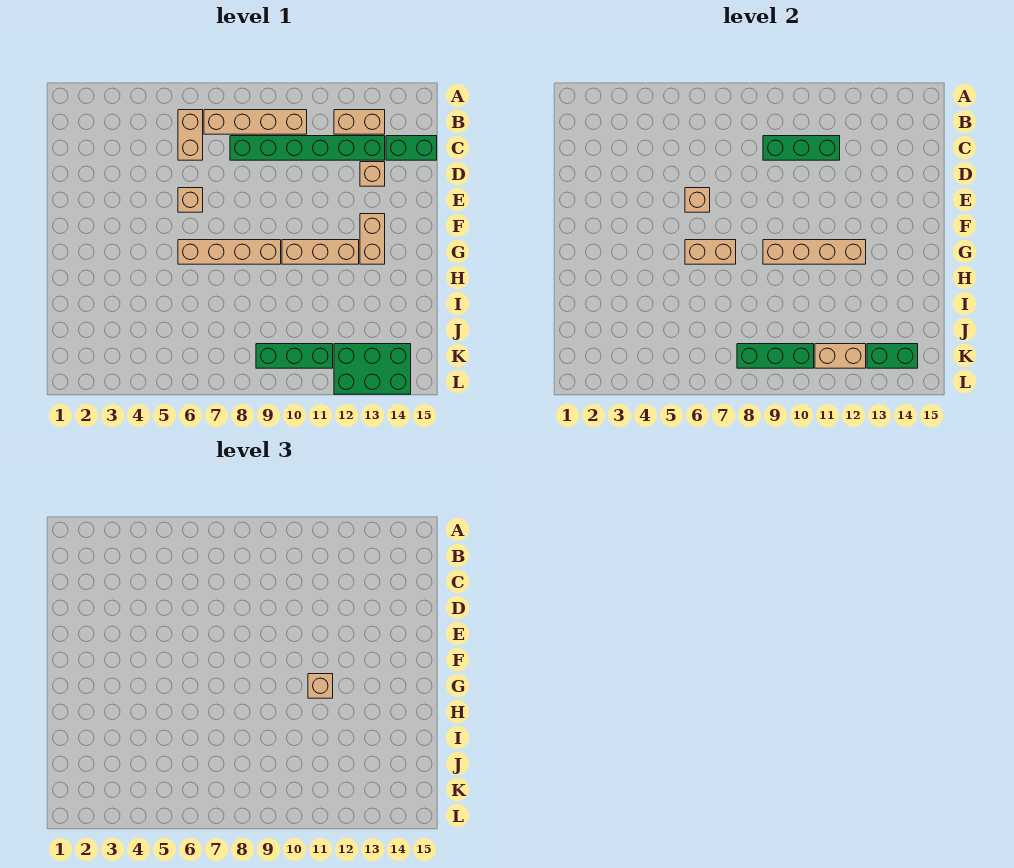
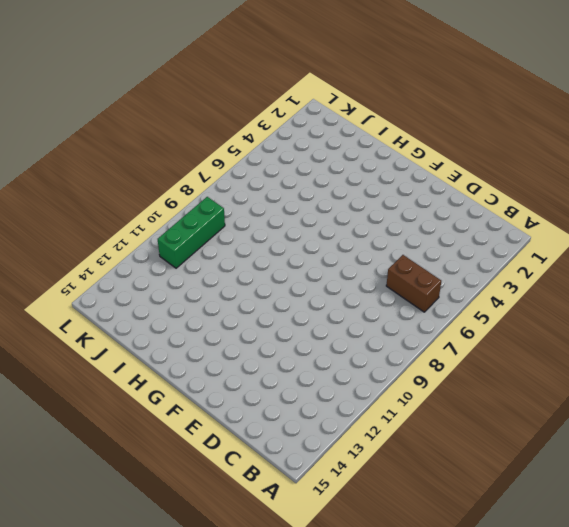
brown brick B6:C6 level 1 -> tan brick B6:C6 level 1
none -> tan brick B7:B10 level 1
none -> tan brick B12:B13 level 1
none -> green brick C8:C13 level 1

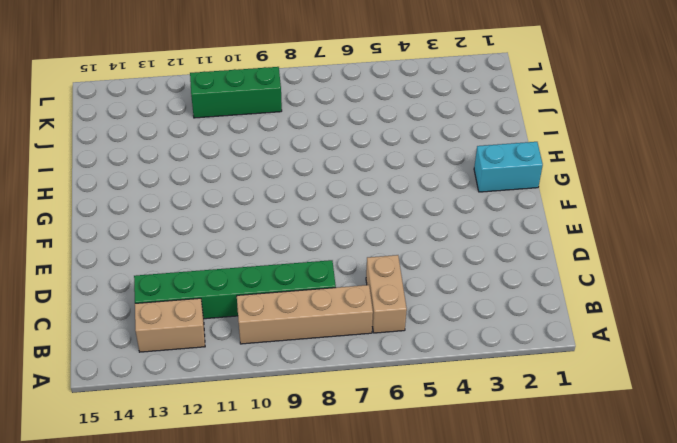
cyan brick G1:G2 level 1 -> none
none -> green brick C14:C15 level 1
none -> tan brick D13 level 1
none -> tan brick E6 level 1

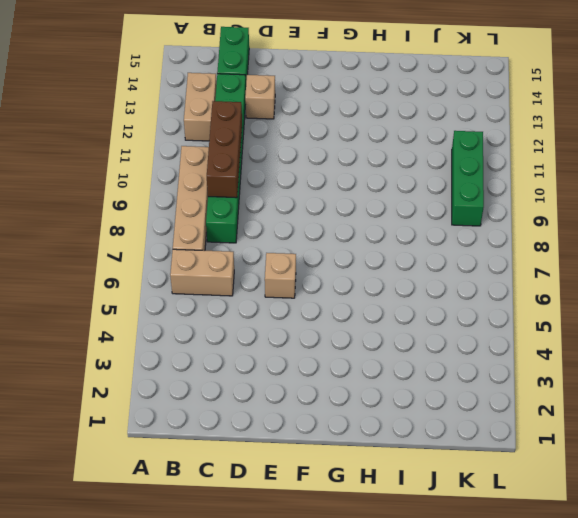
brown brick C9:C11 level 2 -> green brick C9:C11 level 2
none -> tan brick F13:G13 level 1
none -> tan brick G6:G9 level 1
none -> tan brick G10:G12 level 1

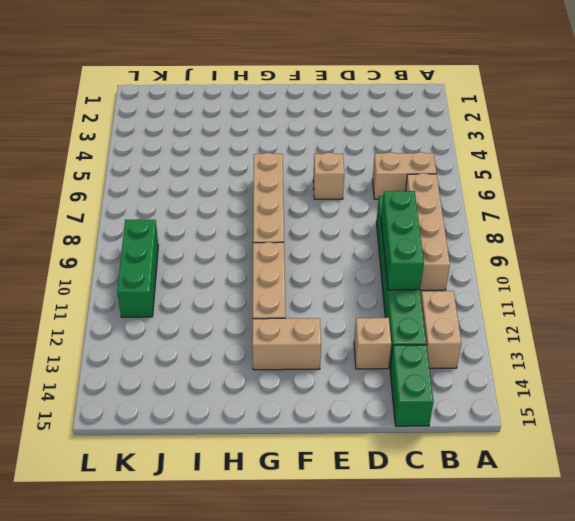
none -> green brick K12:L14 level 1
none -> tan brick E6 level 2
none -> tan brick G6:G7 level 2

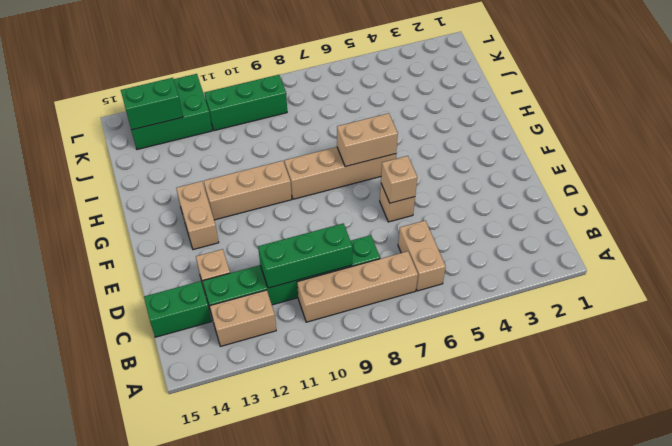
none -> tan brick G9:G12 level 2
none -> green brick K8:K10 level 2
none -> tan brick K11:K12 level 2

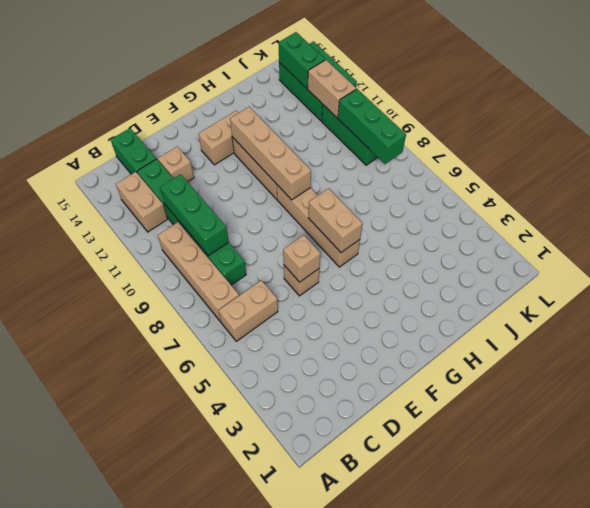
none -> tan brick G11 level 3

